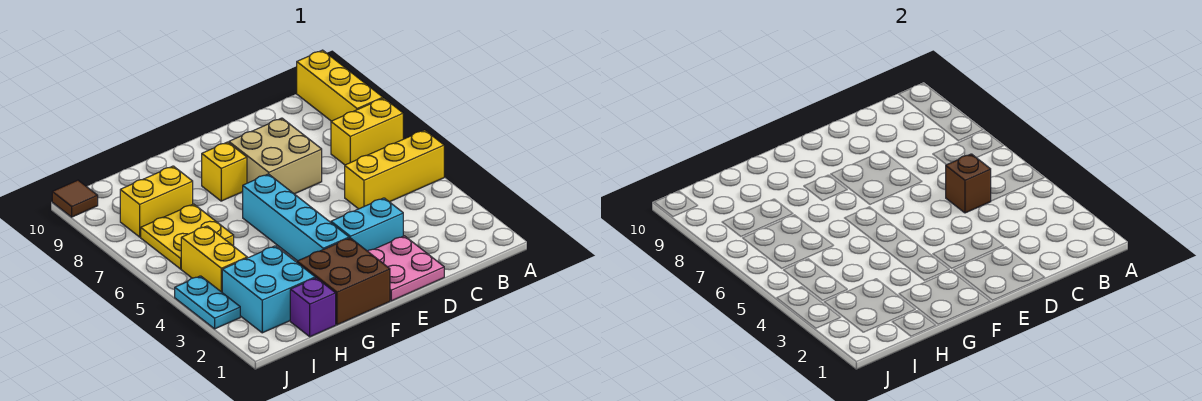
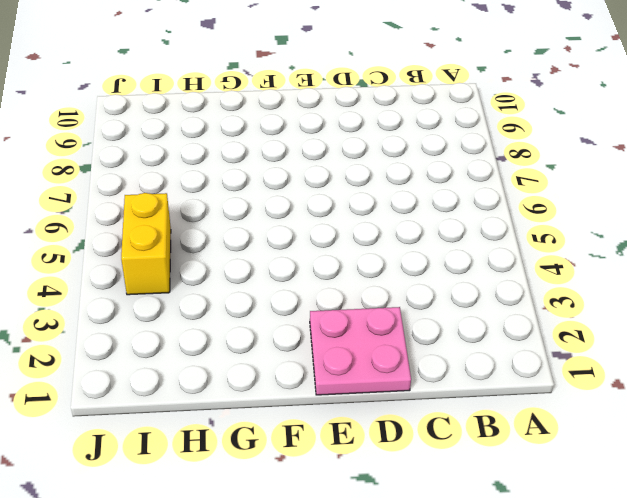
none -> yellow brick A5:C5 level 1
none -> yellow brick A7:B7 level 1
none -> yellow brick A8:A10 level 1

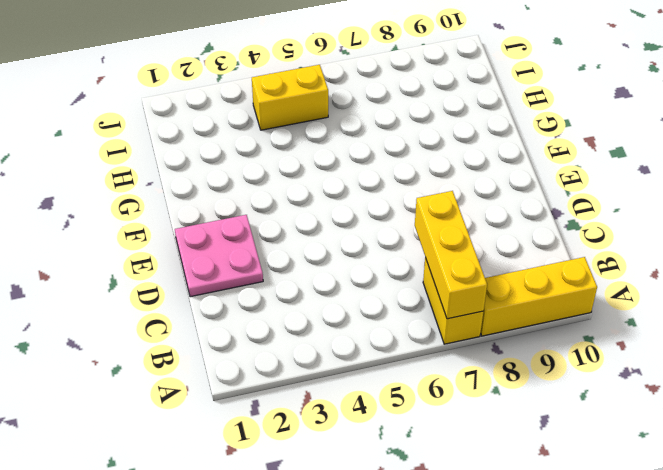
yellow brick A7:C7 level 2 -> yellow brick A5:C5 level 1
none -> cyan brick D3:E3 level 1
none -> tan brick D7:E8 level 1
none -> brown brick F1:G2 level 1

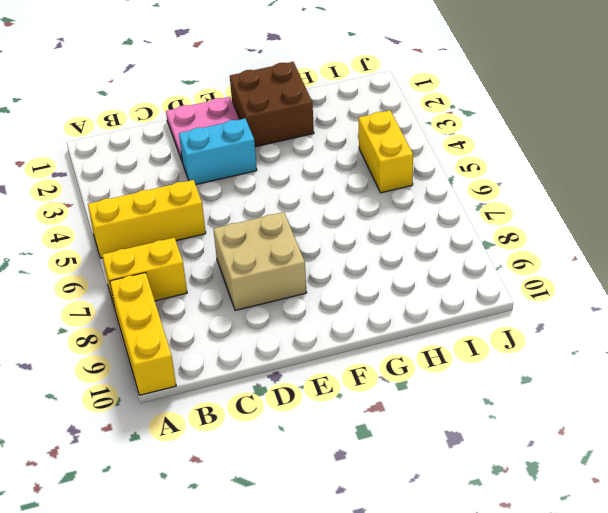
none -> cyan brick F3:F6 level 1
none -> yellow brick F8 level 1
none -> purple brick H1 level 1

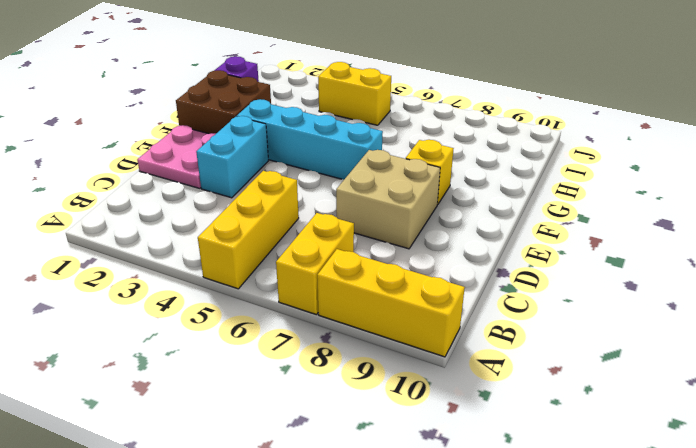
none -> cyan brick H2:I3 level 1
none -> yellow plate H6:I7 level 1
none -> yellow brick H8:I8 level 1

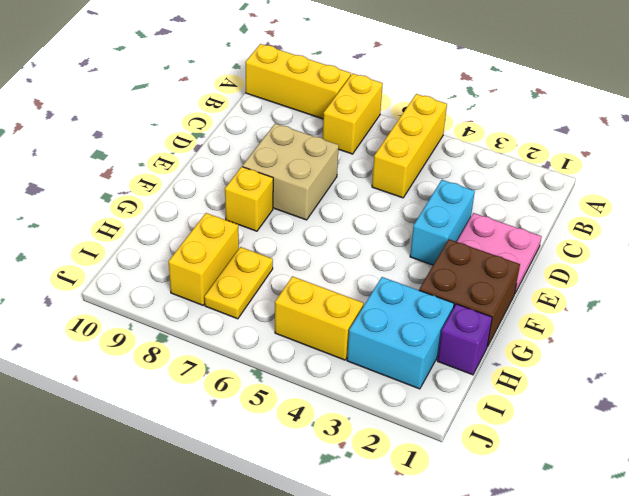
yellow plate H7:I7 level 1 -> yellow plate H6:I7 level 1
none -> cyan brick F3:F6 level 1
none -> cyan plate J3:J4 level 1
none -> brown tile J10 level 1

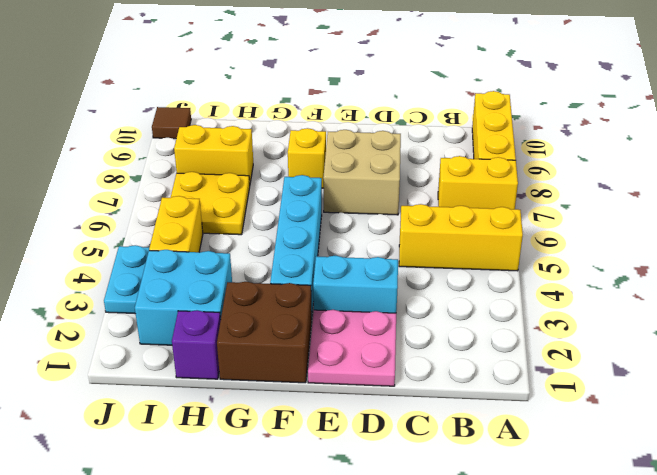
none -> brown brick C5 level 2

